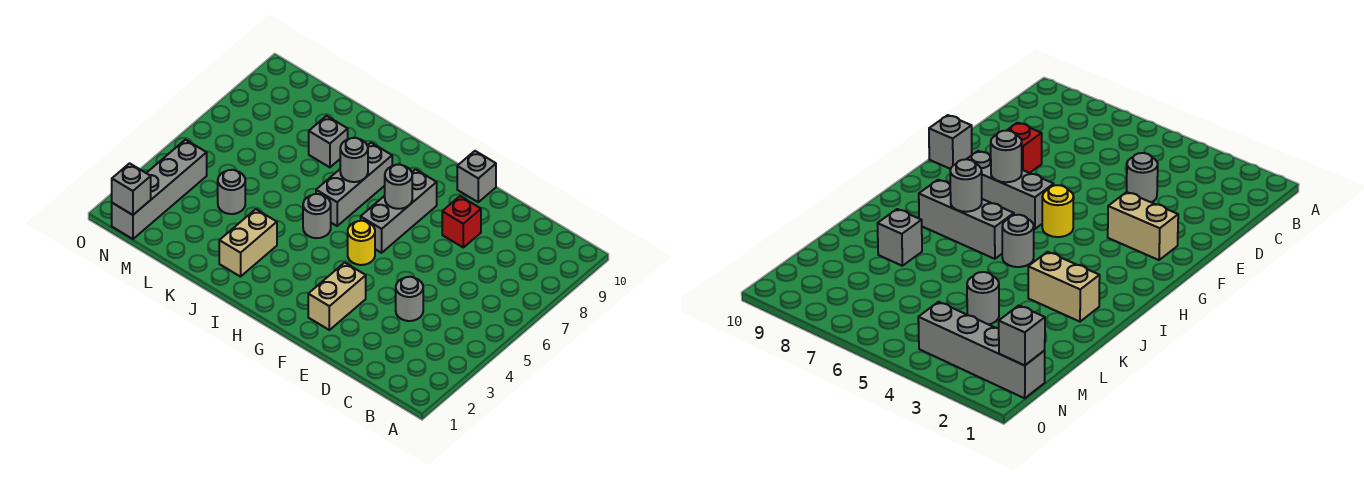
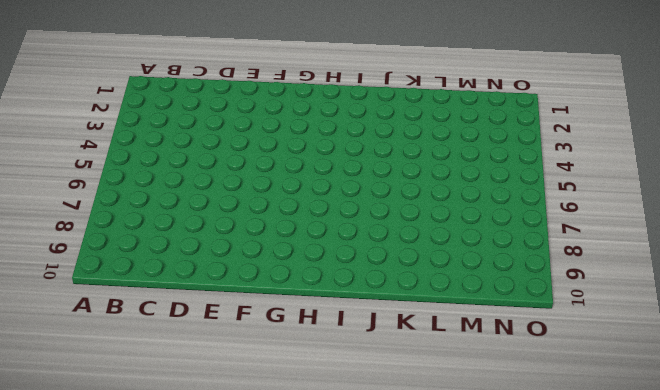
none -> grey round brick D4 level 1
none -> red brick E8 level 1
none -> tan brick F2:F3 level 1

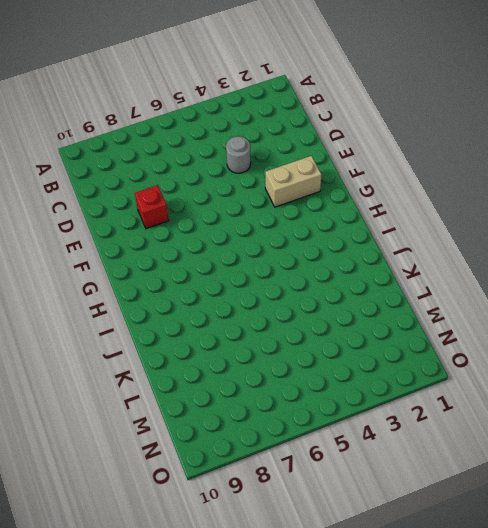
none -> grey brick F10 level 1
none -> yellow round brick G5 level 1
none -> grey brick G6:G8 level 1

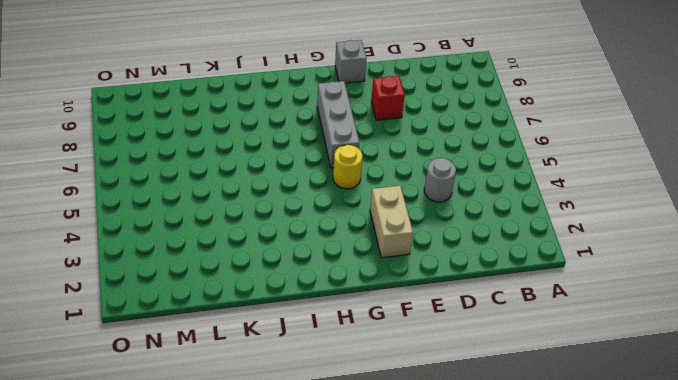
none -> grey round brick I5 level 1
none -> grey brick I6:I8 level 1
none -> tan brick J2:J3 level 1

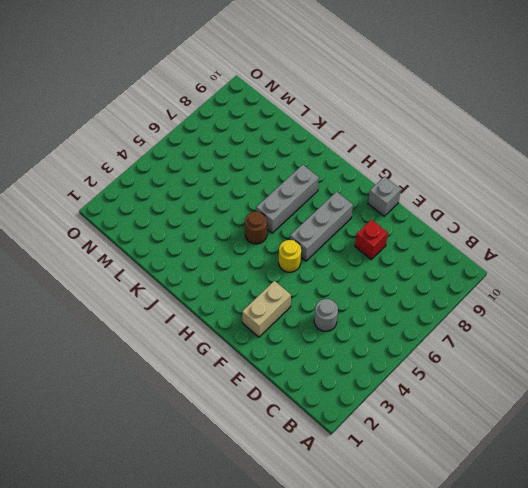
brown round brick I5 level 1 -> grey round brick I5 level 1
none -> tan brick J2:J3 level 1
none -> grey brick K8 level 1
none -> grey round brick L4 level 1

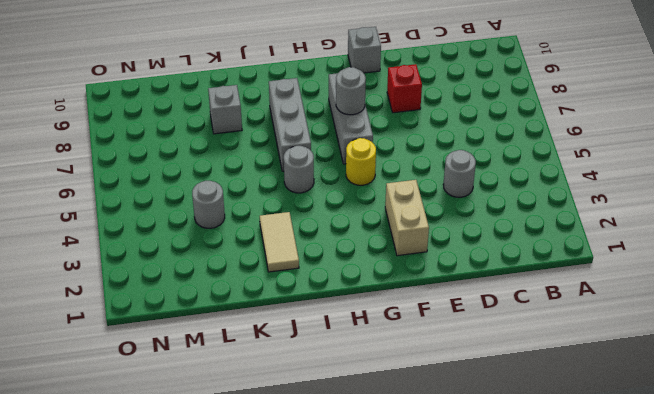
tan tile J2:J3 level 1 -> tan brick J2:J3 level 1
none -> grey brick N1:N4 level 1
none -> grey round brick I7 level 2
none -> grey brick N1 level 2

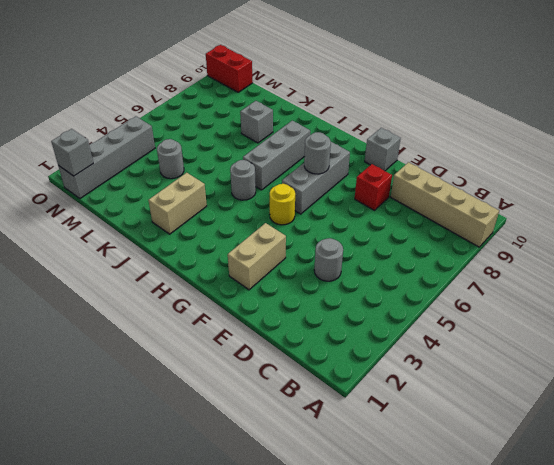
tan brick A9:D9 level 1 -> none
red brick N10:O10 level 1 -> none
none -> grey round brick I7 level 2

